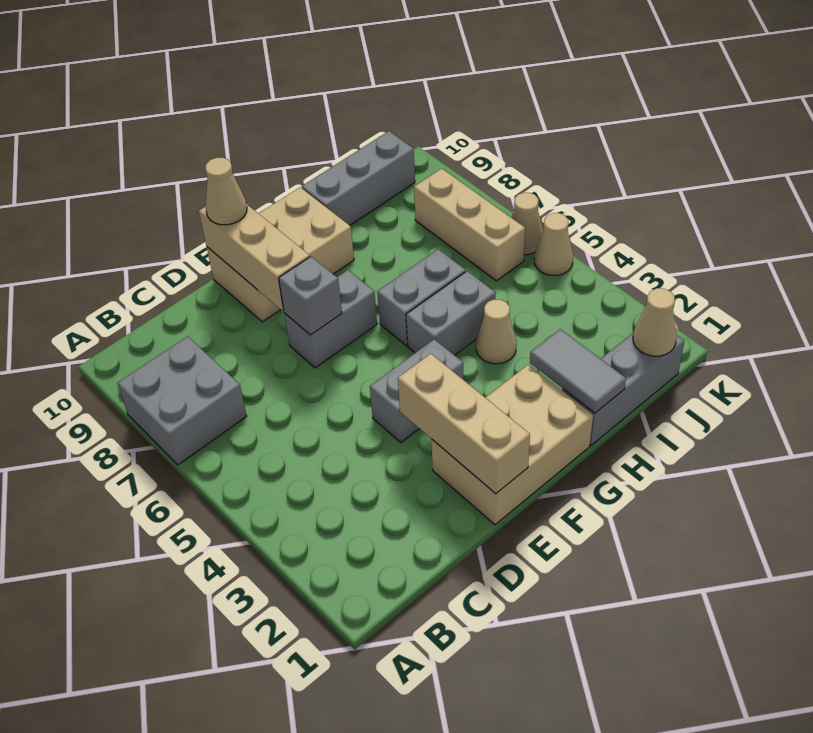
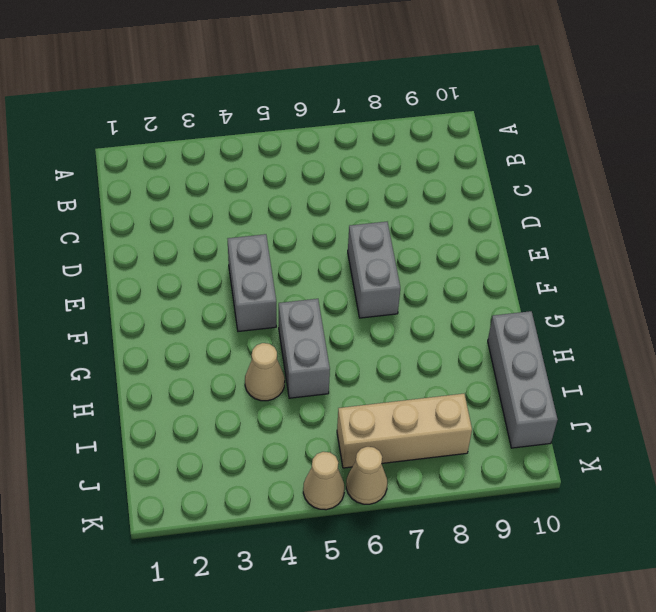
none -> grey brick A7:B8 level 1
none -> tan brick E1:G2 level 1
none -> tan brick E9:G10 level 1

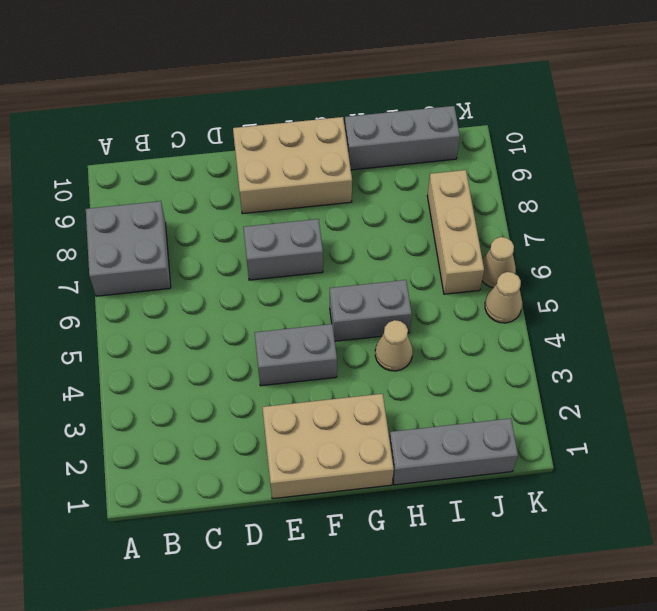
none -> grey brick G6:H6 level 1
none -> tan brick E1:E3 level 2
none -> grey brick E7 level 2

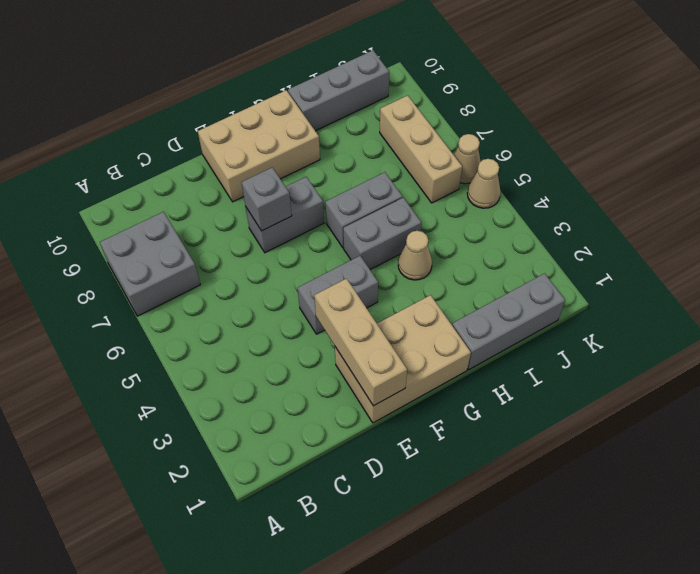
none -> tan brick E8:E10 level 2
none -> grey tile H1:H2 level 2
none -> tan cone J1 level 2

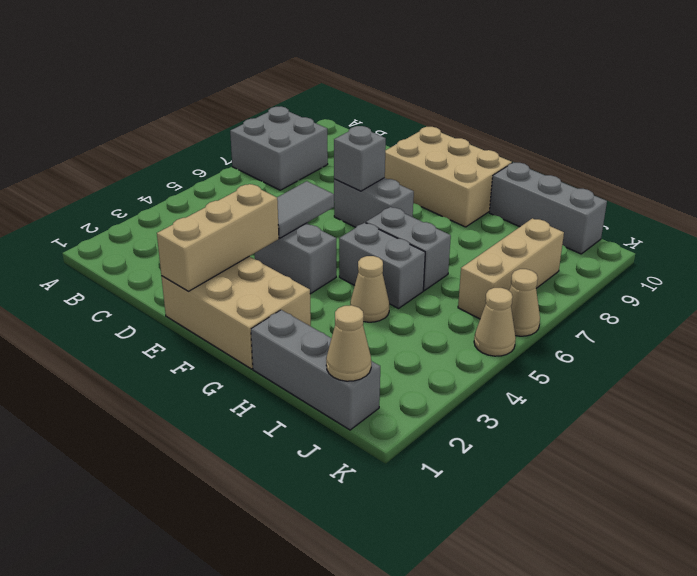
grey tile E4:E5 level 2 -> grey tile H1:H2 level 2
none -> tan brick E8:E10 level 2
none -> tan cone E10 level 3

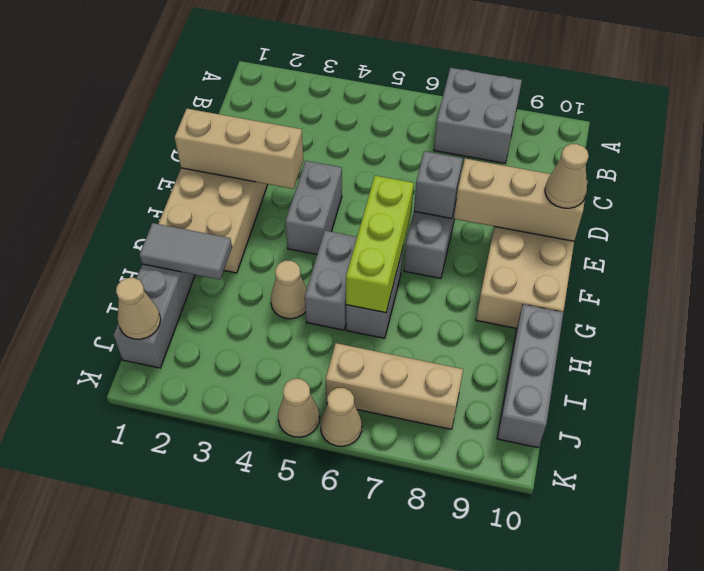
lime brick F6:H6 level 2 -> none

